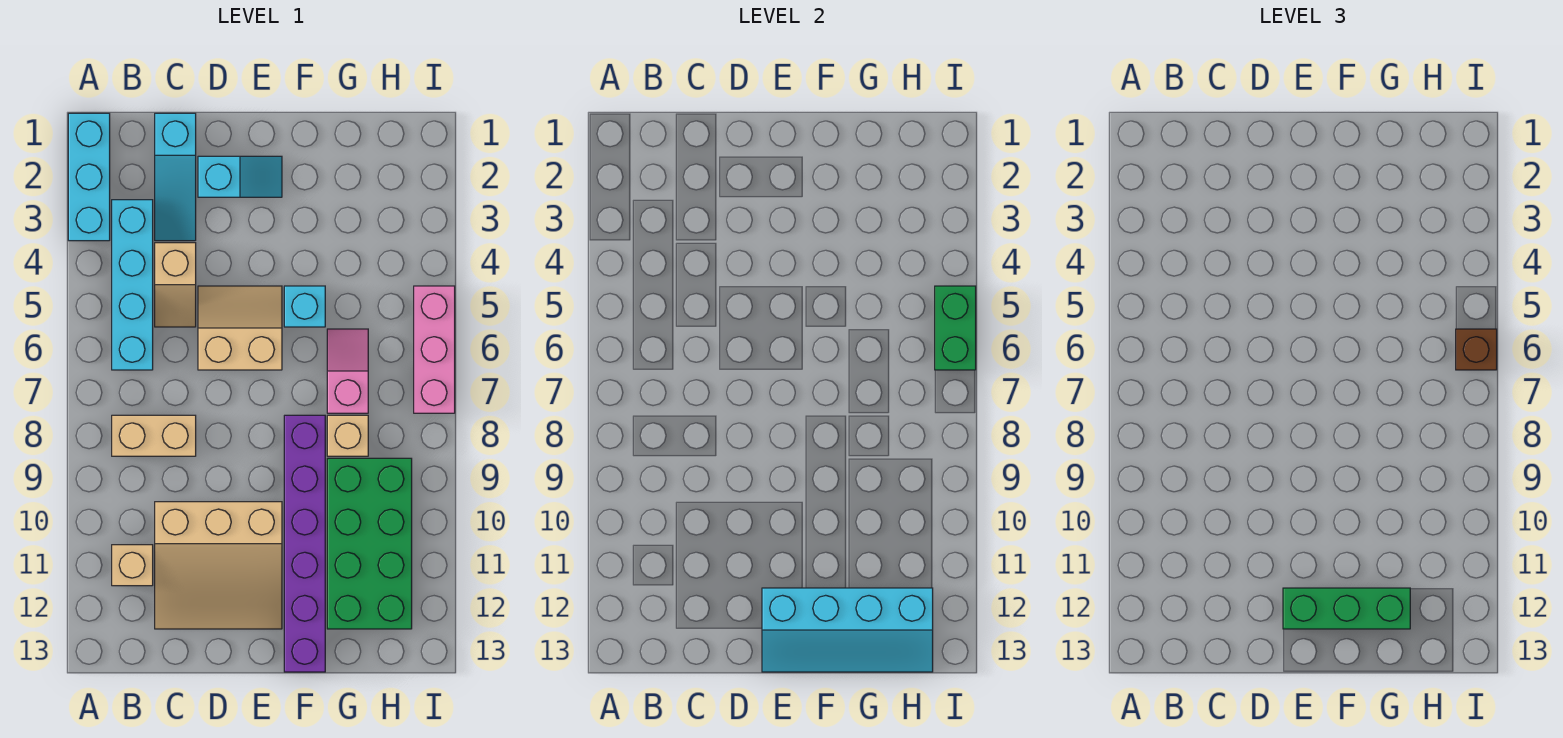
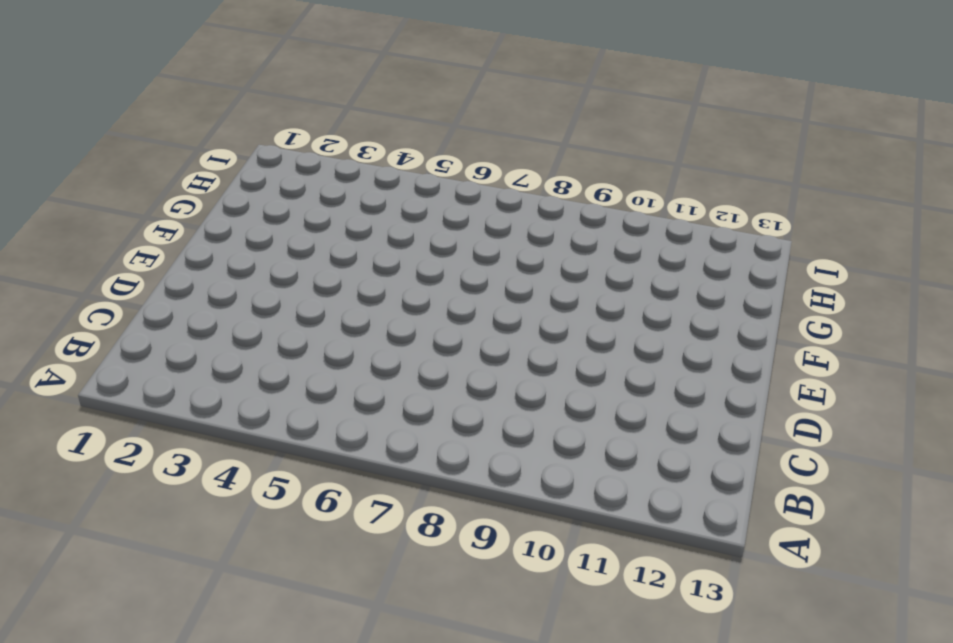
none -> cyan brick A1:A3 level 1
none -> cyan brick B3:B6 level 1
none -> tan brick B8:C8 level 1

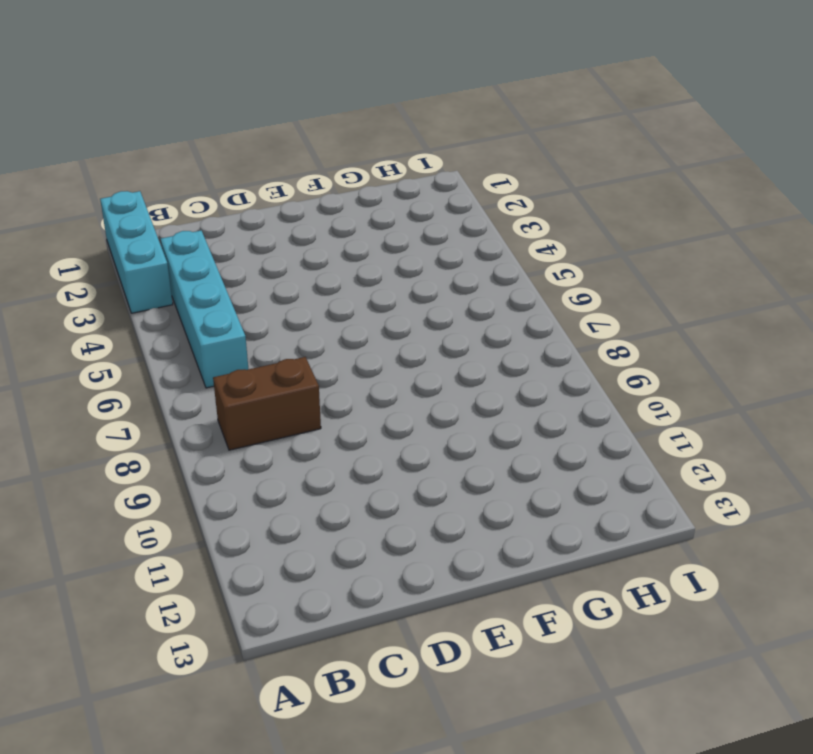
brown brick B8:C8 level 1 -> tan brick B8:C8 level 1
none -> tan brick B11 level 1
none -> cyan slope C1:C3 level 1 top 1
none -> tan slope C4:C5 level 1 top 4

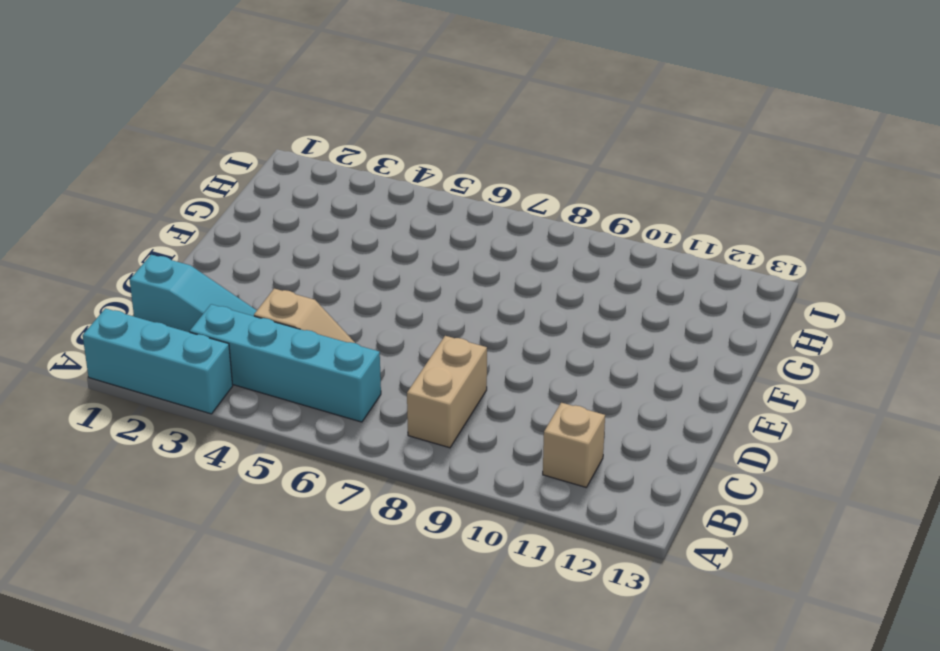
none -> tan slope C10:E12 level 1 top 10
none -> cyan slope D2:E2 level 1 top D
none -> tan slope D5:E6 level 1 top 6

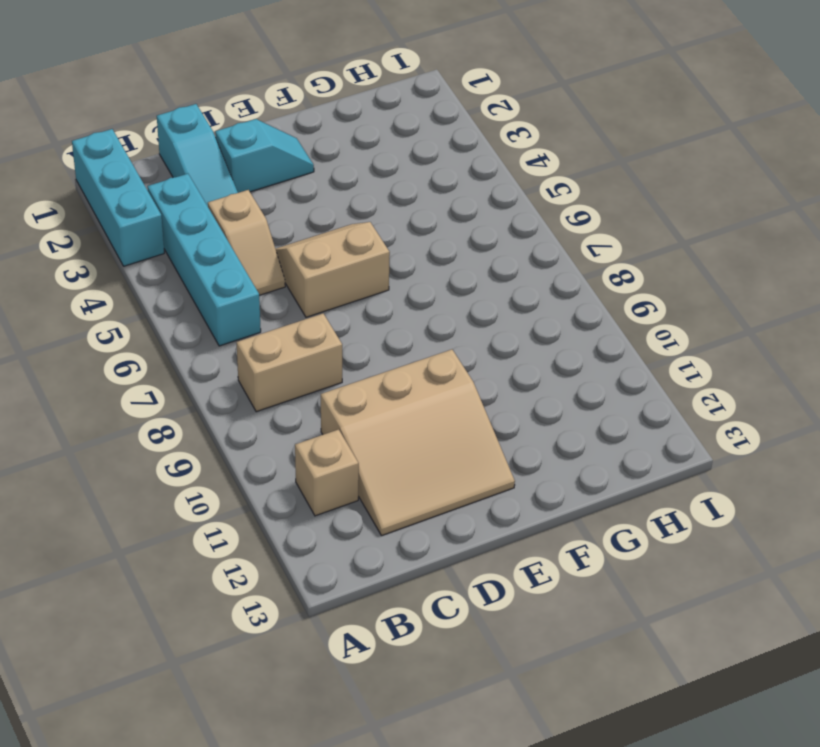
none -> cyan brick F5 level 1
none -> purple brick F8:F13 level 1
none -> pink slope G6:G7 level 1 top 7

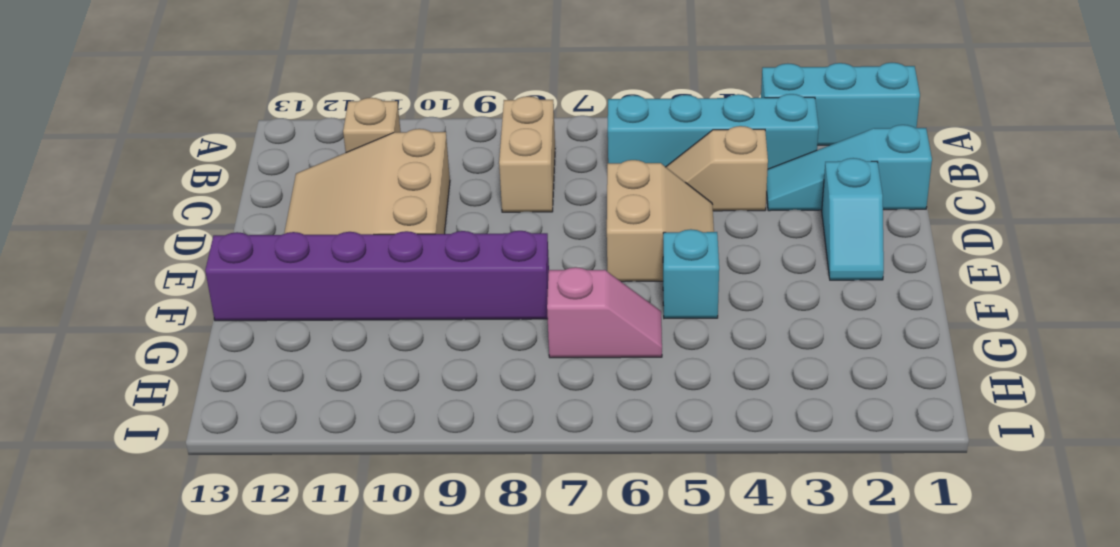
none -> tan brick G8 level 1
none -> green brick G9:H12 level 1
none -> pink brick I5:I7 level 1

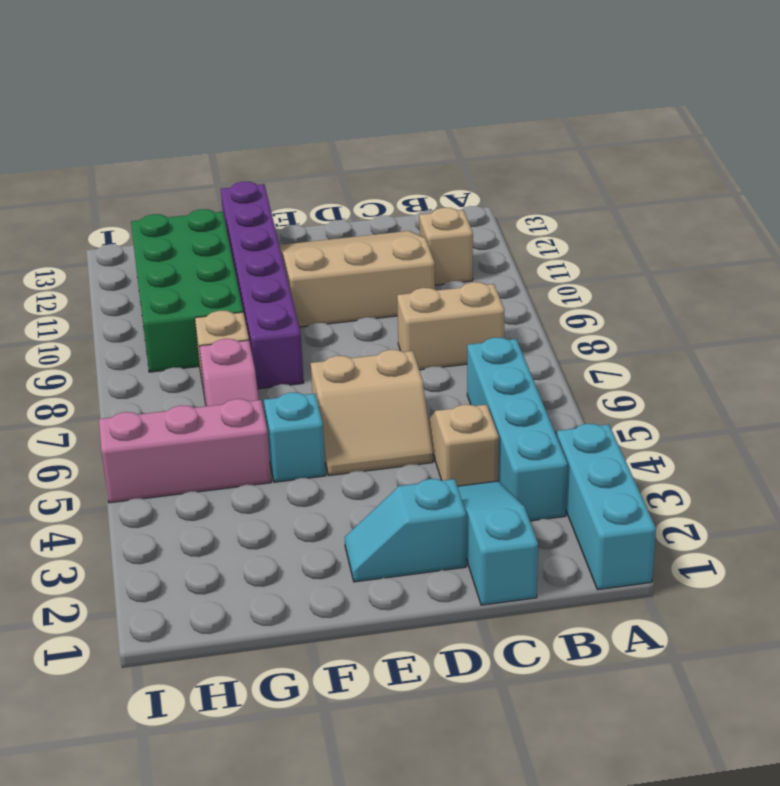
pink brick G5:I5 level 1 -> pink brick I5:I7 level 1
none -> cyan slope E12:H13 level 2 top 12
none -> green brick I5:I6 level 2
none -> green brick E12:G12 level 3

